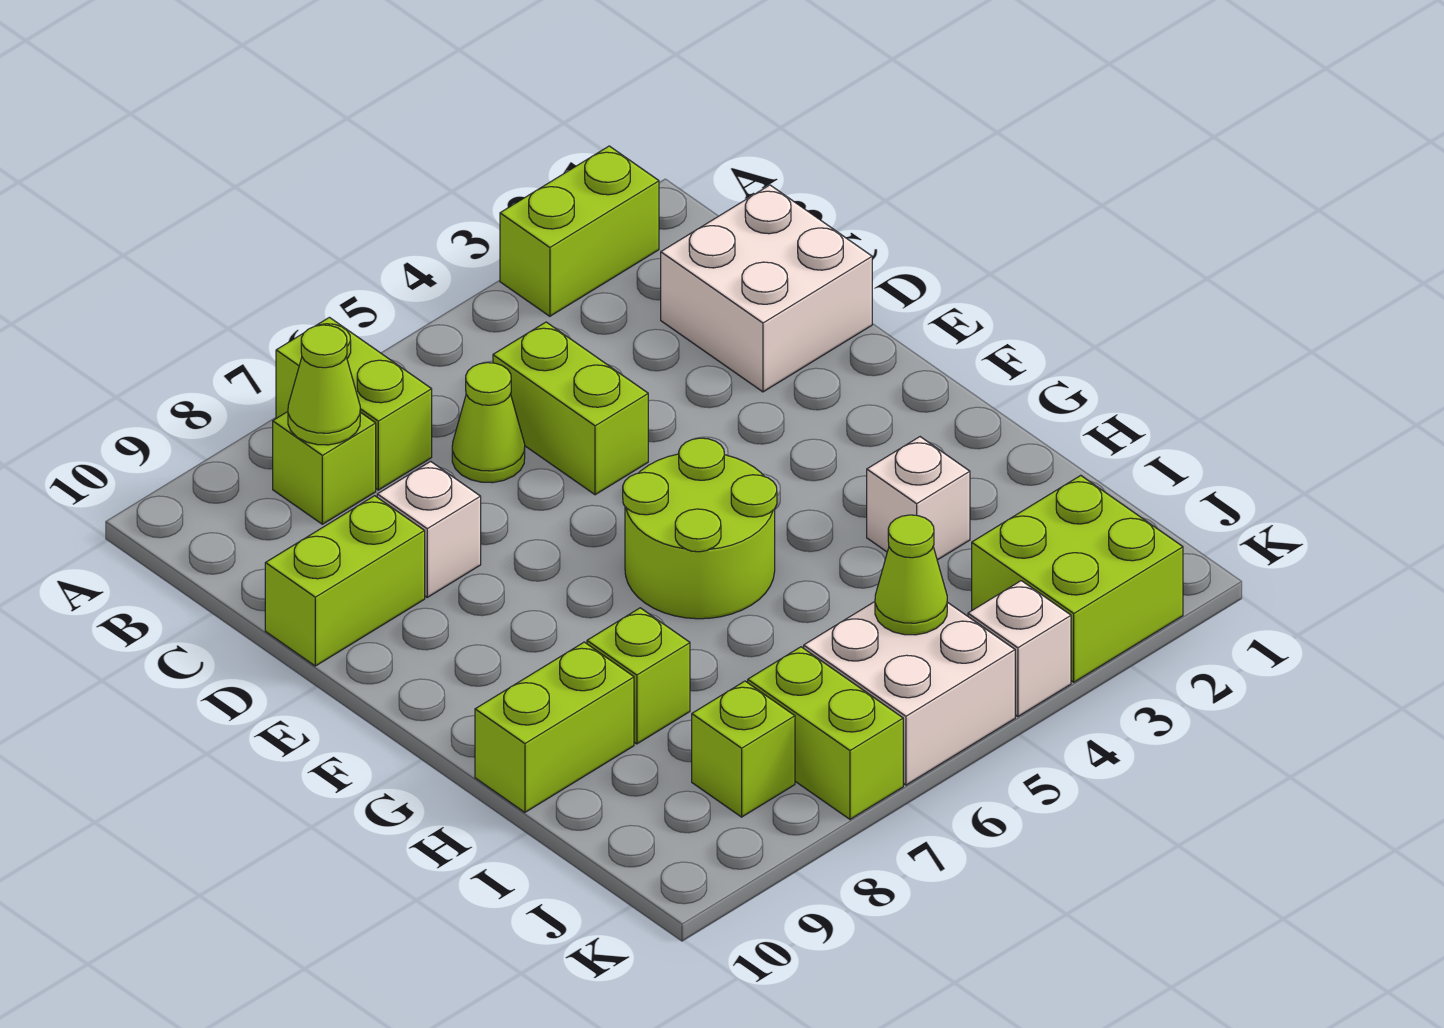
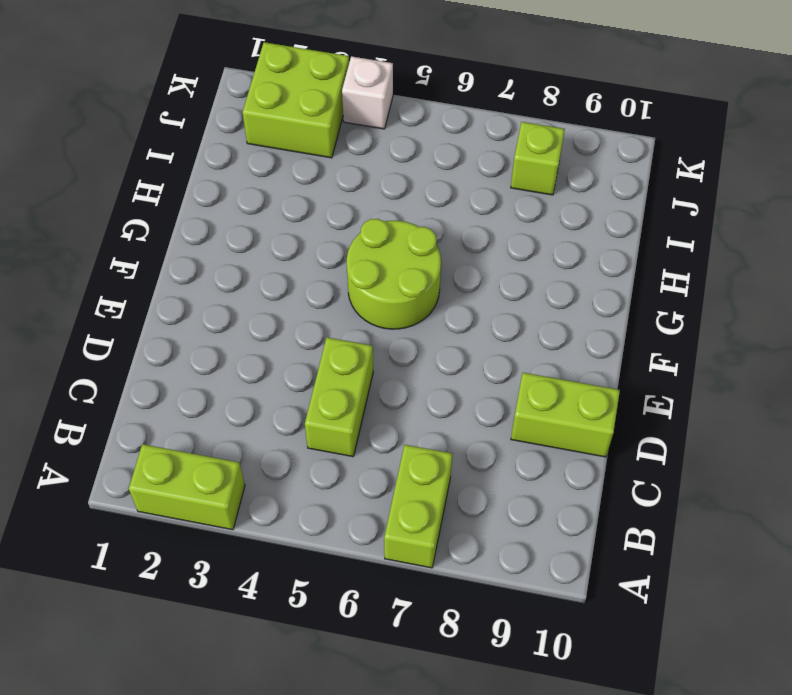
none -> lime brick B8 level 1
none -> white brick C1:D2 level 1
none -> lime cone C6 level 1

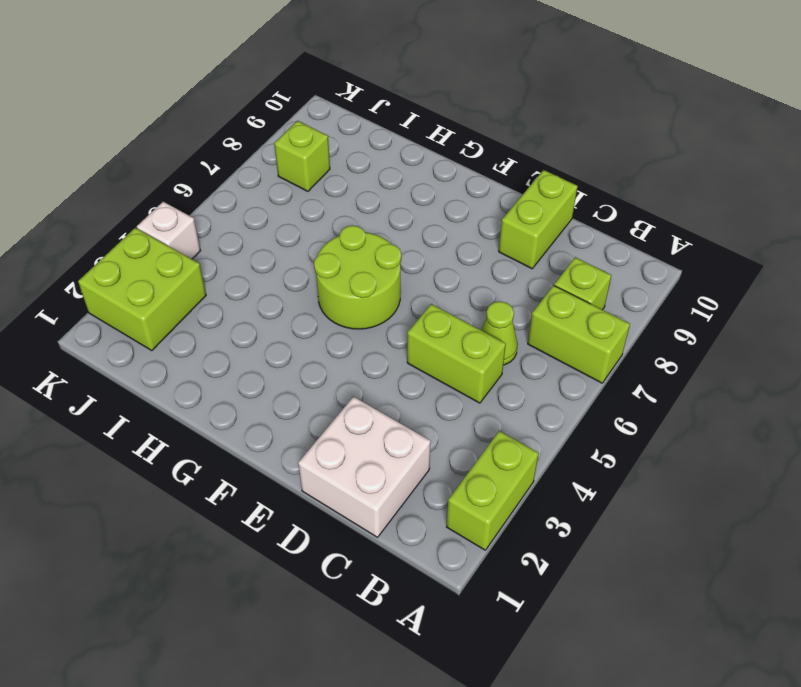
none -> white brick D8 level 1
none -> white brick H3 level 1
none -> lime brick H8 level 1

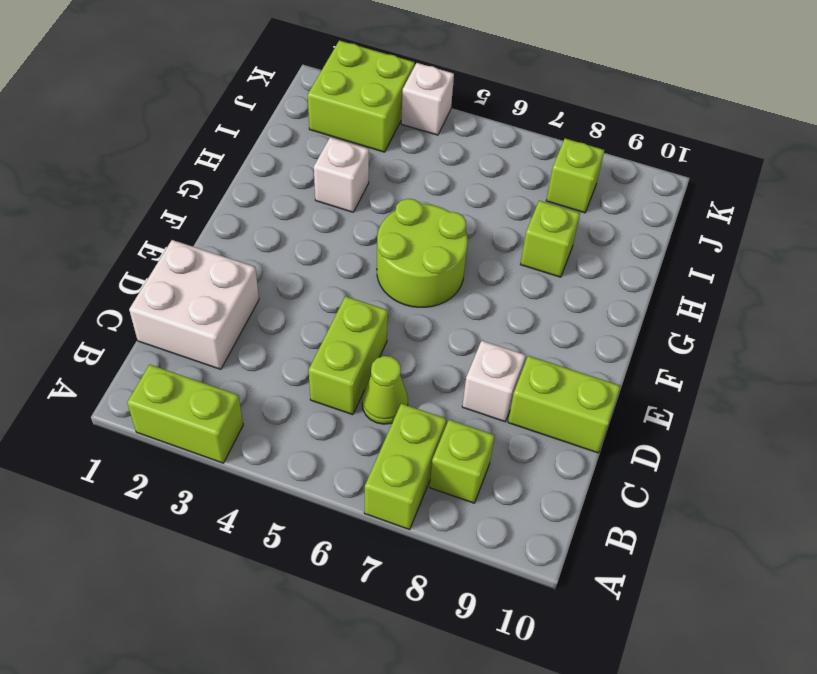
none -> lime brick H9:H10 level 1
none -> white brick J5:K6 level 1
none -> lime brick J7:K7 level 1

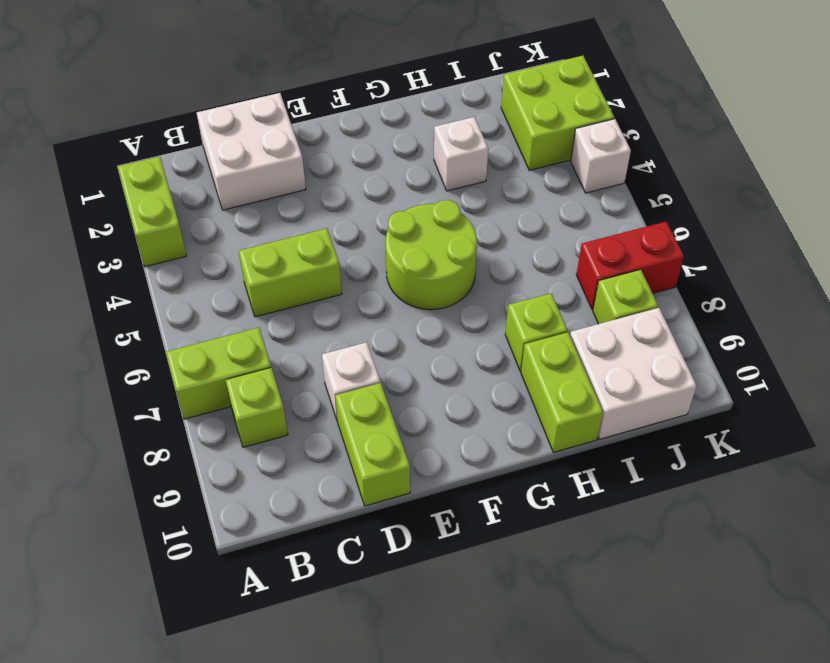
white brick I9:J10 level 1 -> white brick J5:K6 level 1
red brick J7:K7 level 1 -> lime brick J7:K7 level 1
none -> lime cone C6 level 1
none -> lime cone B8 level 2
none -> lime cone J5 level 2

